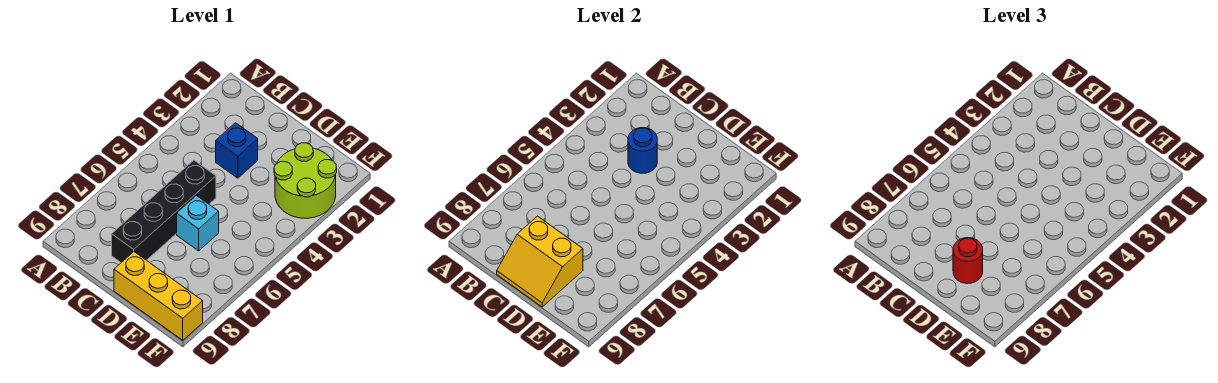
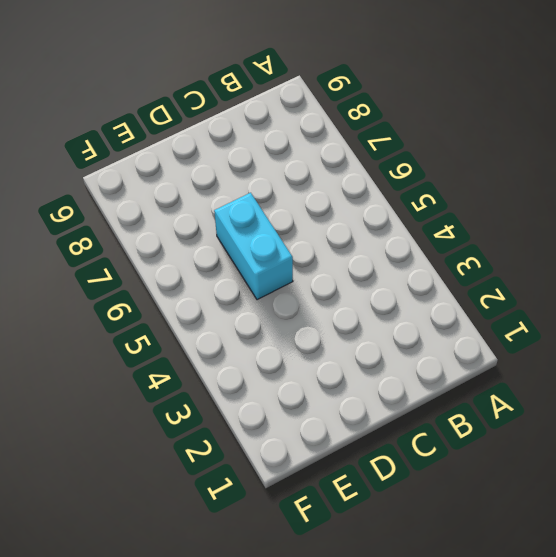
cyan brick D5:D6 level 1 -> cyan brick D6 level 1
none -> blue brick C3 level 1
none -> black brick C5:C8 level 1

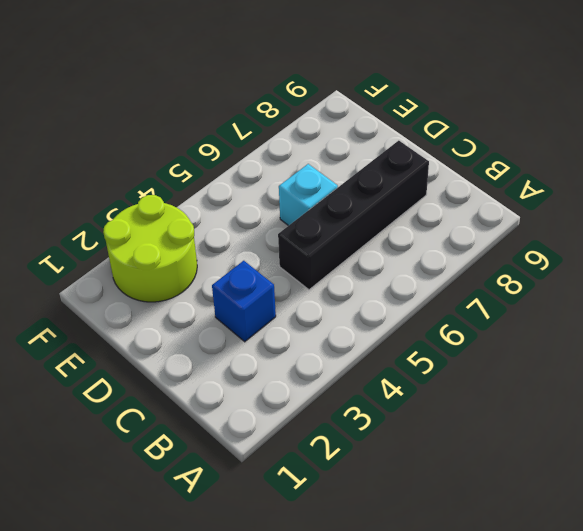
none -> yellow brick D9:F9 level 1
none -> blue round brick C3 level 2

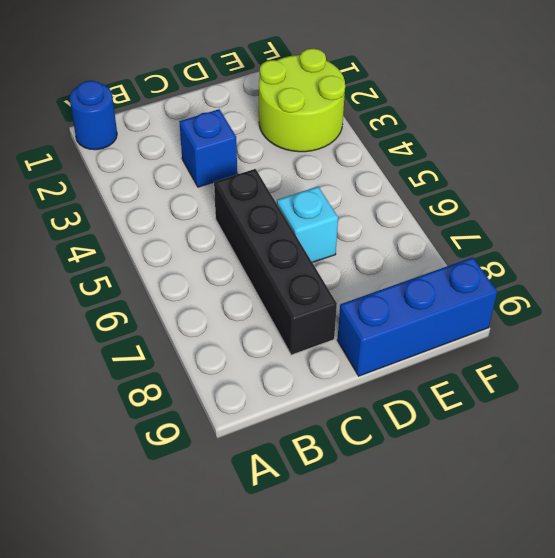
blue round brick A1 level 1 -> blue round brick C3 level 2
blue brick D9:F9 level 1 -> yellow brick D9:F9 level 1
none -> yellow slope C8:D9 level 2 top 8
none -> red round brick D8 level 3

